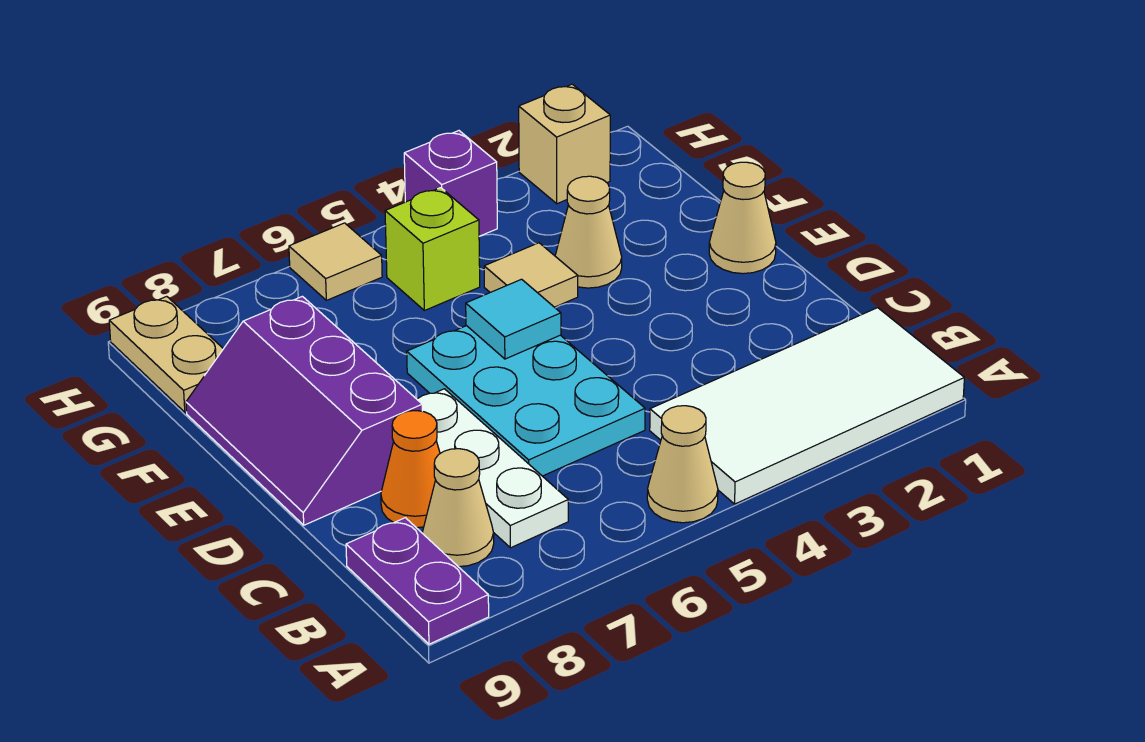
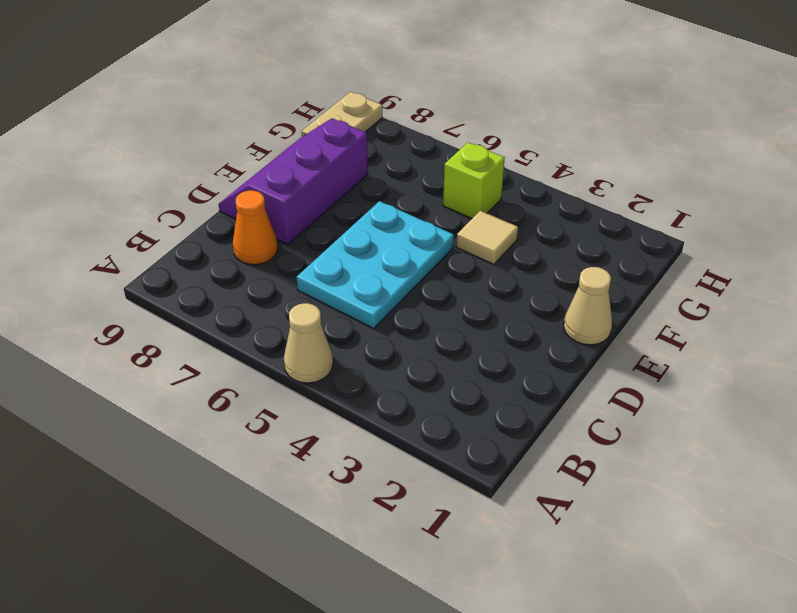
none -> white tile A1:B4 level 1
none -> purple plate A9:B9 level 1
none -> white plate B7:D7 level 1

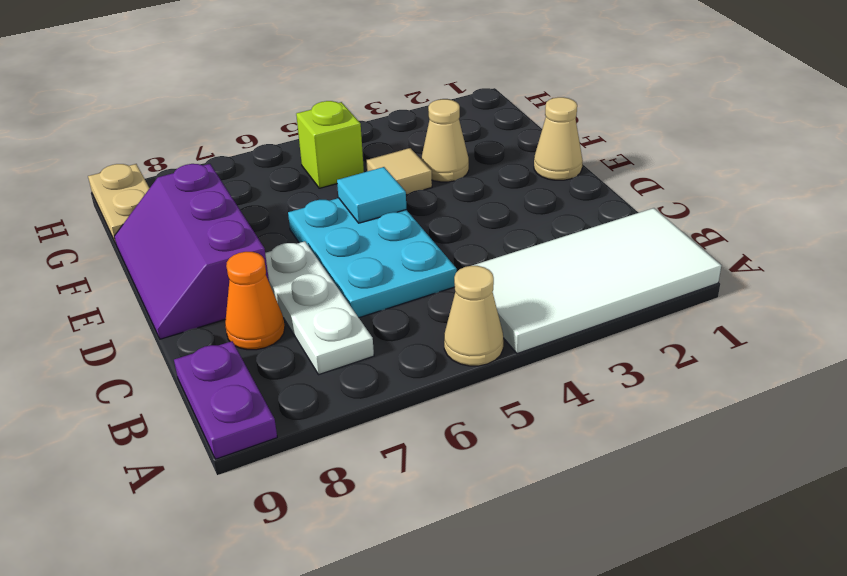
none -> tan cone B8 level 1
none -> tan brick H2 level 1
none -> purple brick H4 level 1

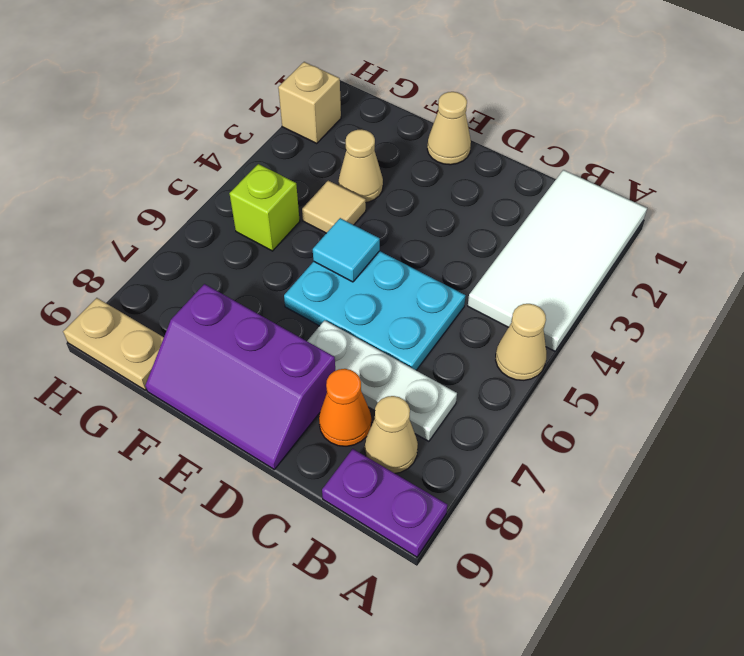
none -> purple brick H4 level 1
none -> tan tile H6 level 1

